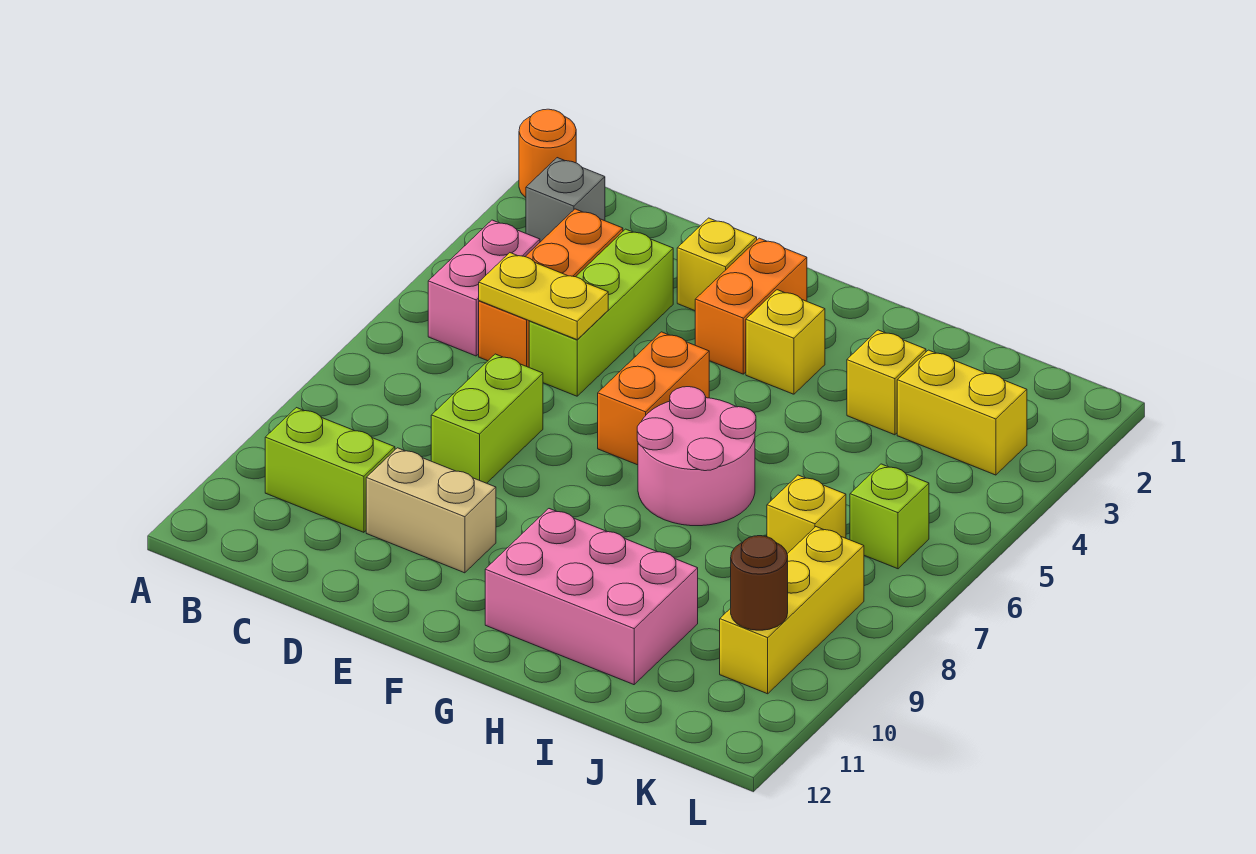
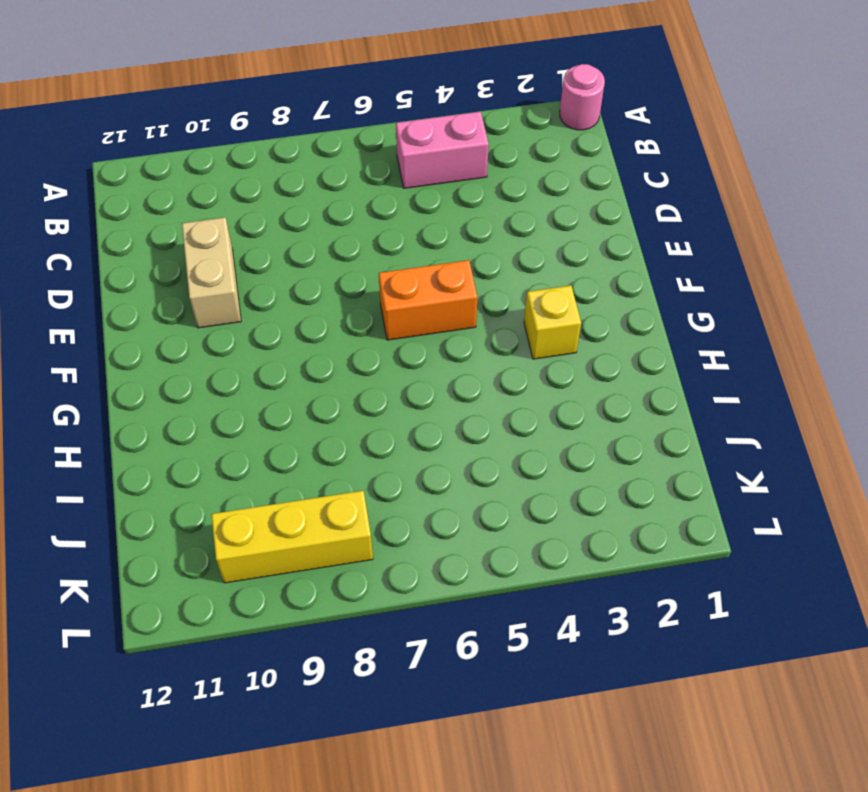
pink round brick A1 level 1 -> orange round brick A1 level 1
none -> grey brick B2 level 1
none -> lime brick B10:C10 level 1
none -> orange brick C3:C5 level 1

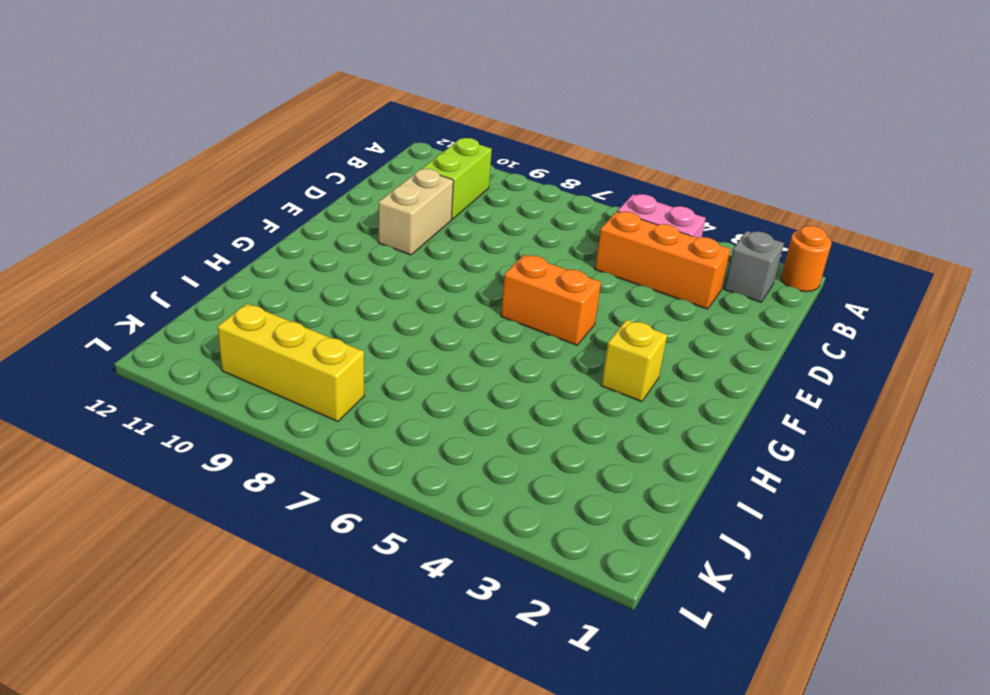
none -> lime brick D3:D5 level 1
none -> lime brick D7:D8 level 1
none -> yellow brick E2 level 1

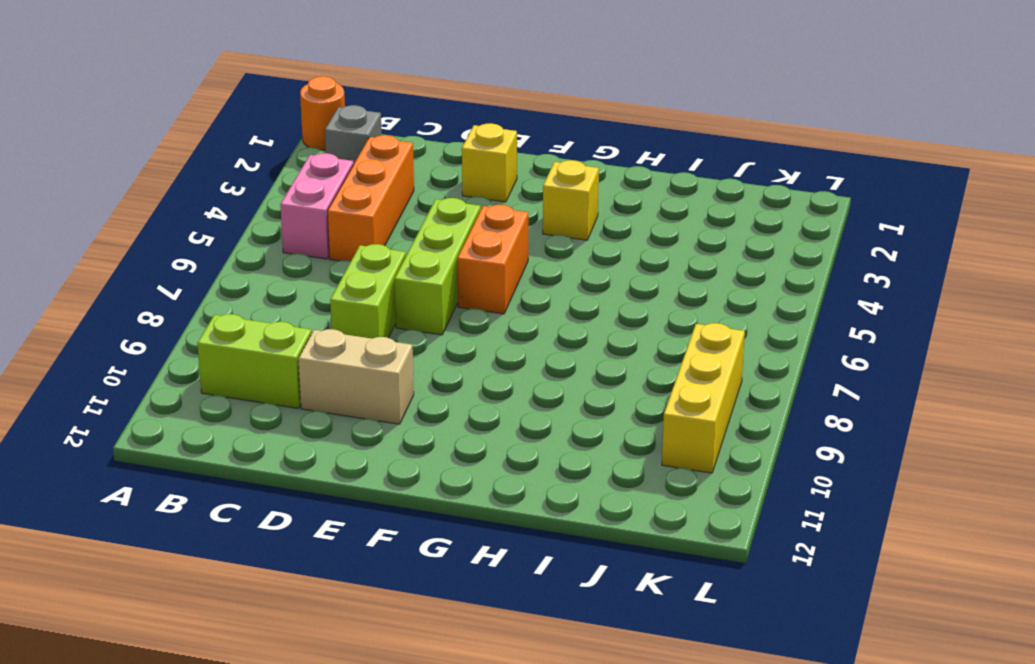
lime brick E5:E7 level 1 -> lime brick D3:D5 level 1
none -> orange brick F2:F3 level 1
none -> pink round brick G6:H7 level 1
none -> pink brick G10:I11 level 1

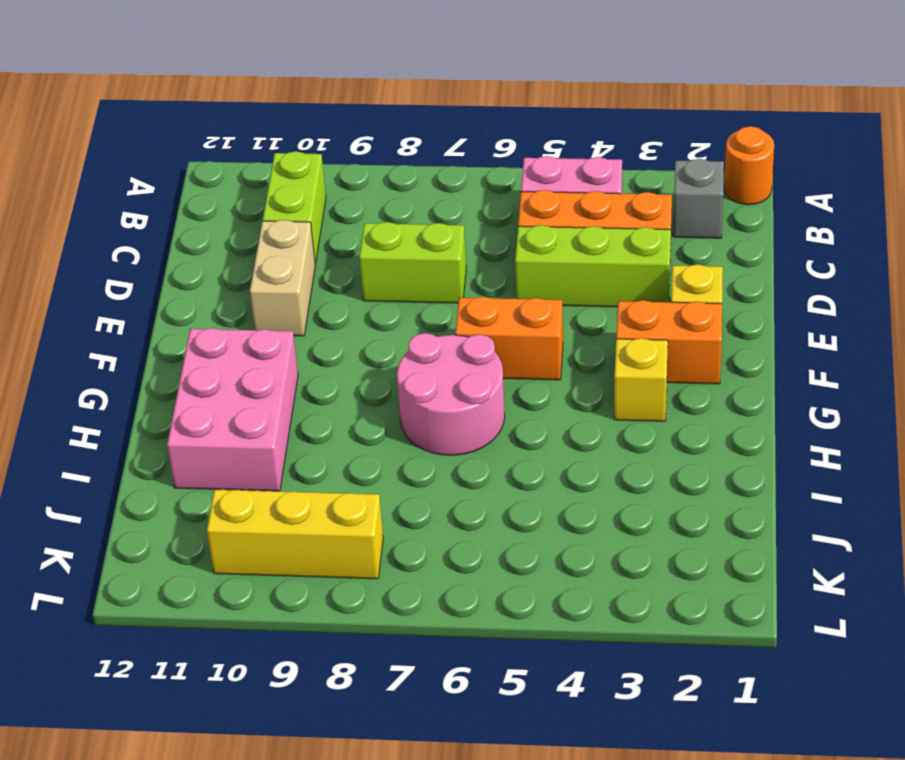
none -> yellow brick I3 level 1
none -> yellow brick J3:K3 level 1
none -> yellow brick J7 level 1

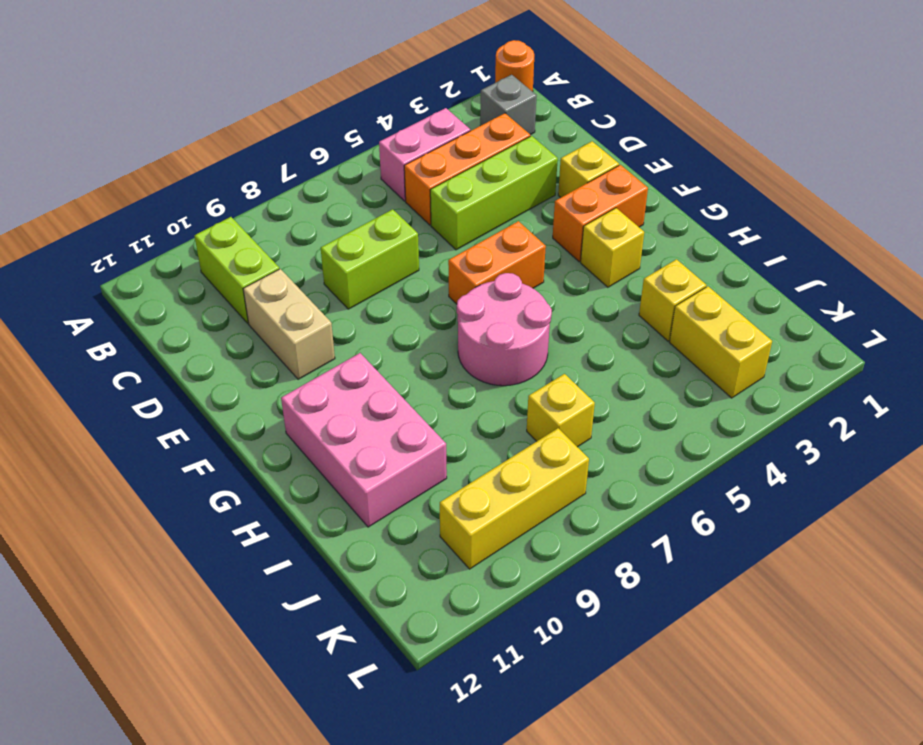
none -> lime brick K6 level 1
none -> yellow plate C5:D5 level 2
none -> brown round brick K10 level 2

